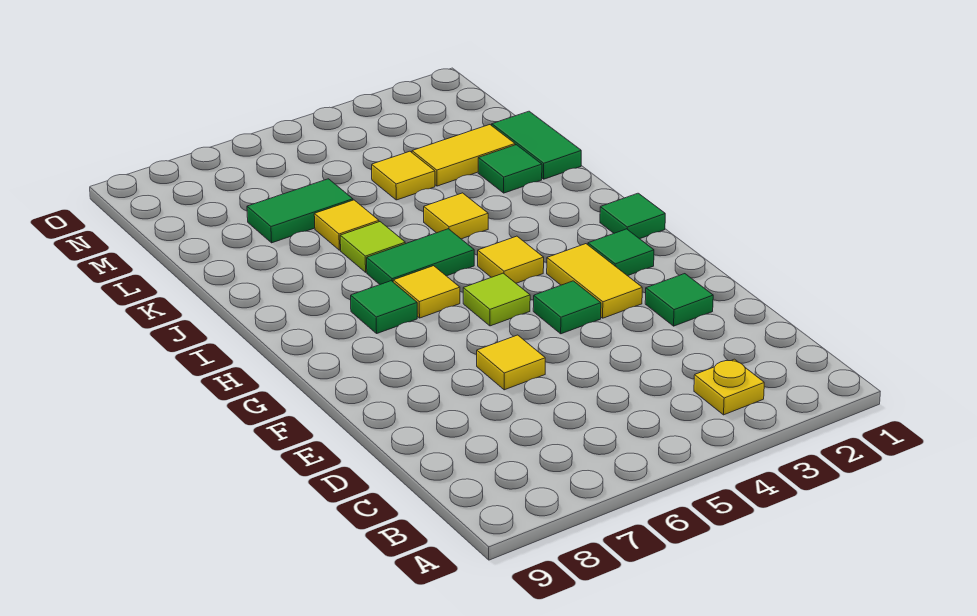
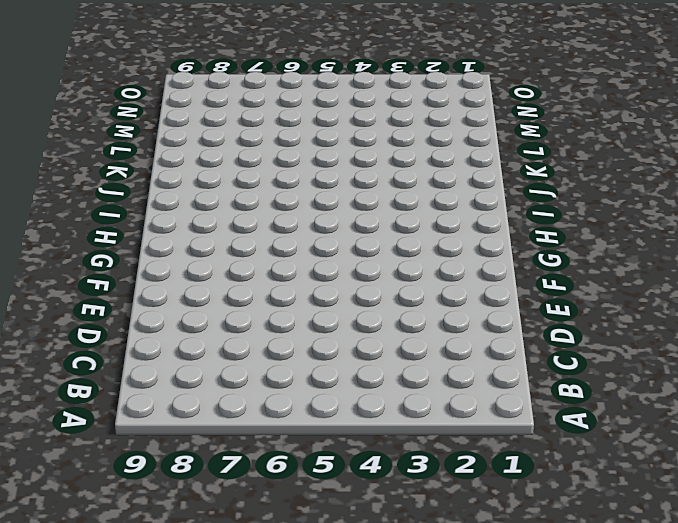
none -> yellow plate B3 level 1
none -> green tile E2 level 1
none -> yellow tile E6 level 1

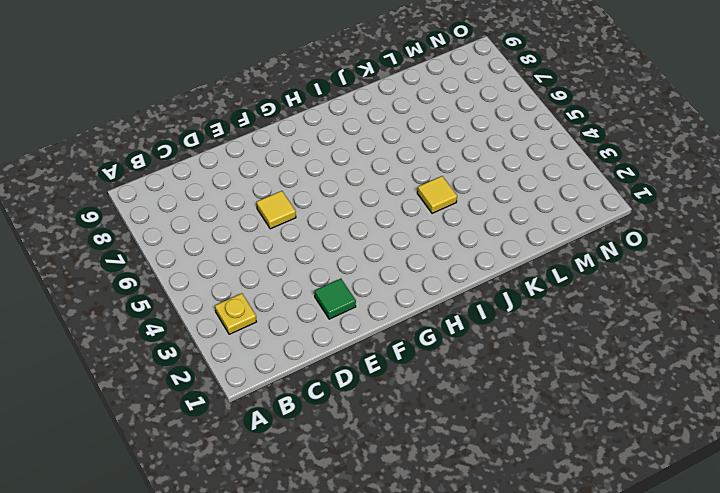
none -> yellow tile F3:G3 level 1
none -> green tile F4 level 1
none -> green tile G2 level 1

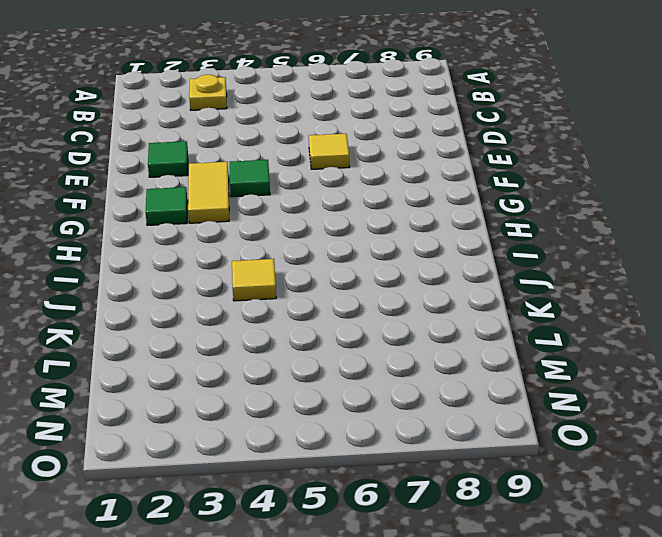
none -> lime tile G5 level 1
none -> green tile H1 level 1
none -> yellow tile H4 level 1

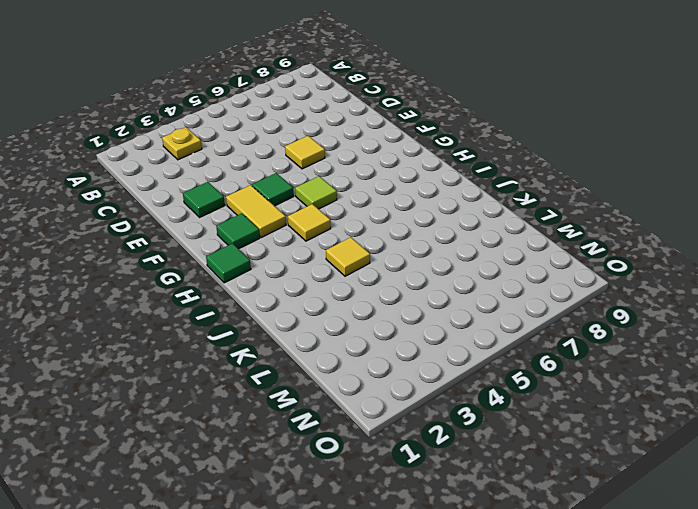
none -> yellow tile H6 level 1
none -> green tile H7 level 1
none -> green tile I5:I6 level 1

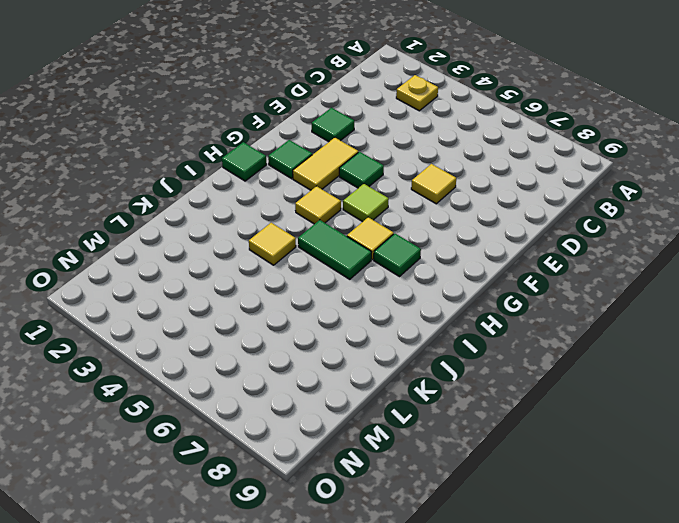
none -> lime tile J6 level 1
none -> green tile K1:L1 level 1
none -> green tile K2 level 1

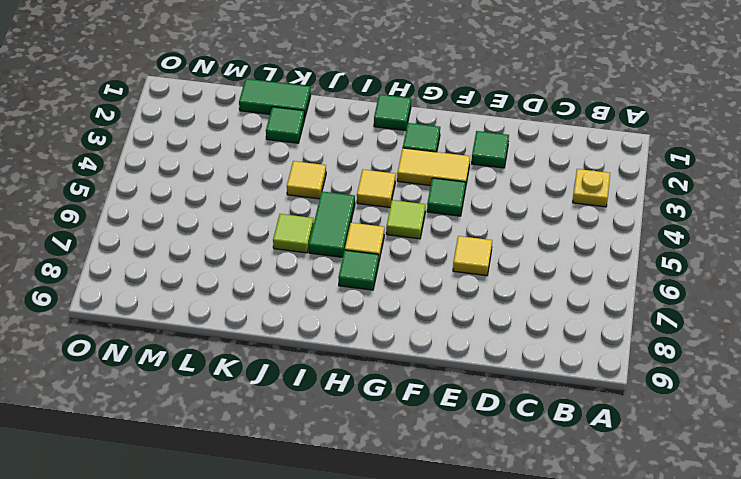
none -> yellow tile K6 level 1
none -> yellow tile L2:L3 level 1
none -> yellow tile L4 level 1

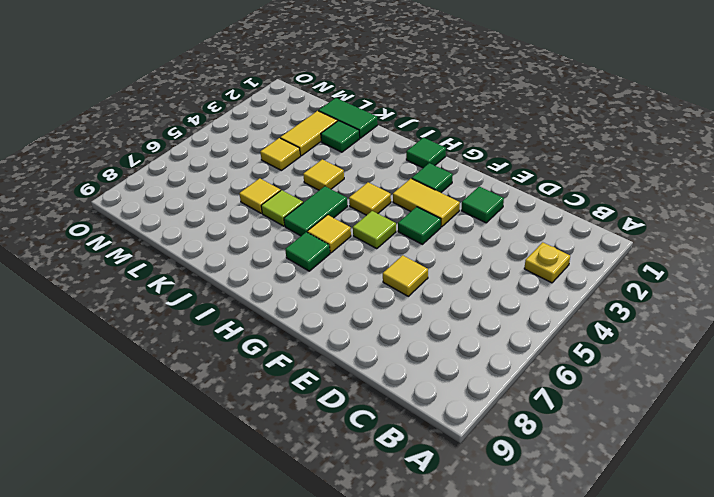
none -> green tile L6:L7 level 1

